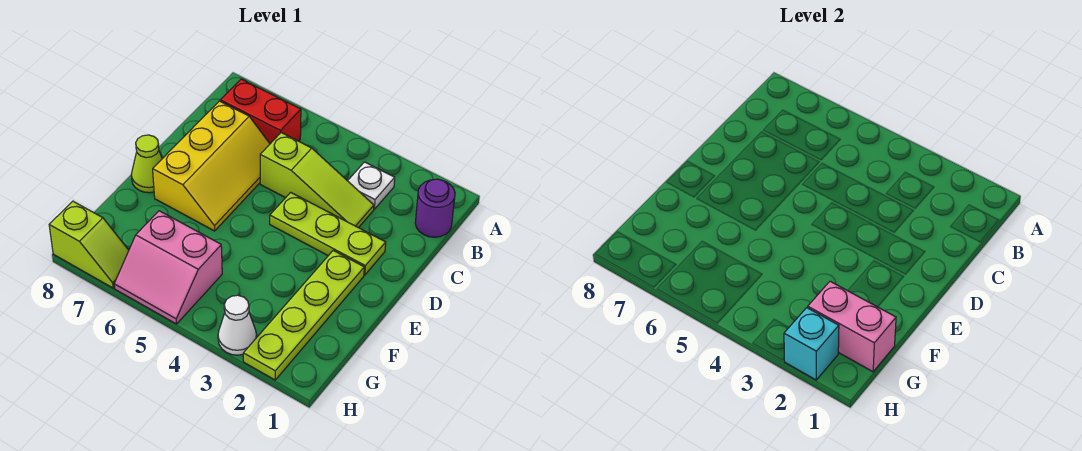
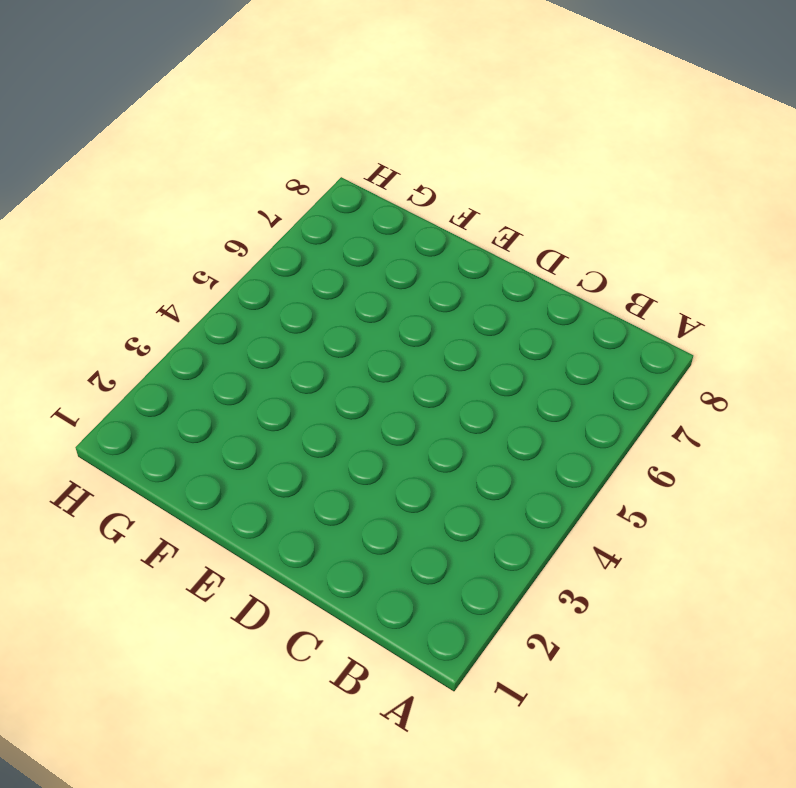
none -> purple round brick B1 level 1
none -> white plate B3 level 1
none -> red brick B6:B7 level 1

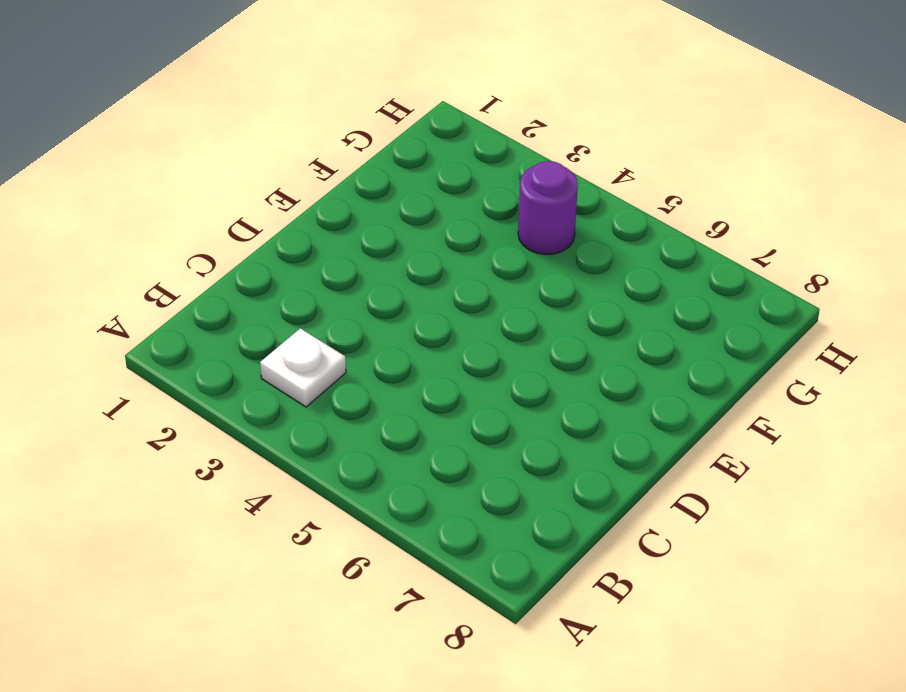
purple round brick G4 level 1 -> purple round brick B1 level 1
none -> red brick B6:B7 level 1
none -> lime slope C3:C5 level 1 top 5
none -> yellow slope C6:E7 level 1 top 7

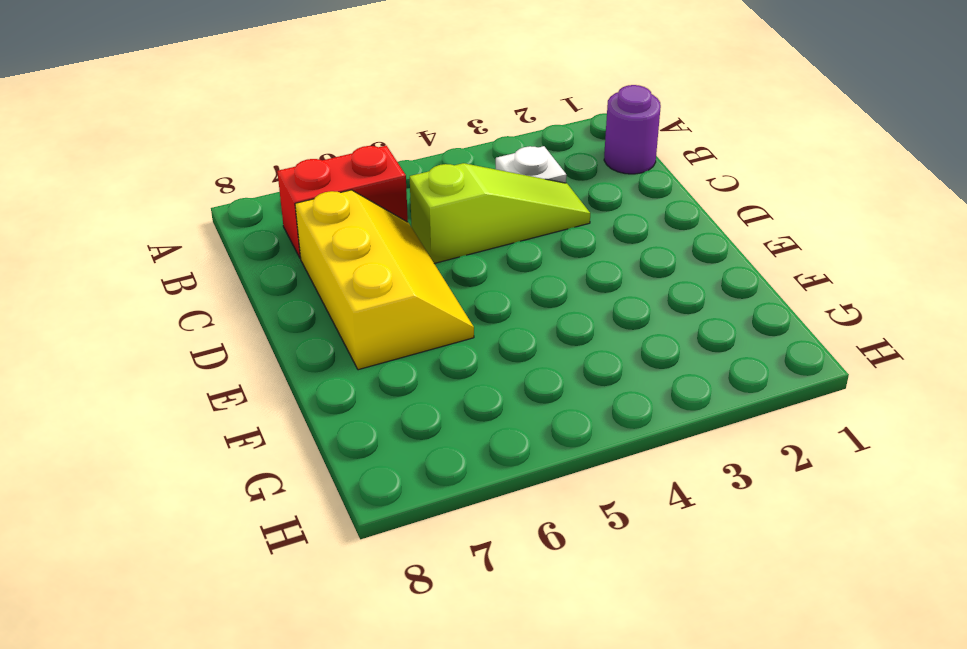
none -> lime plate D2:D4 level 1
none -> lime plate E2:H2 level 1
none -> lime cone E8 level 1

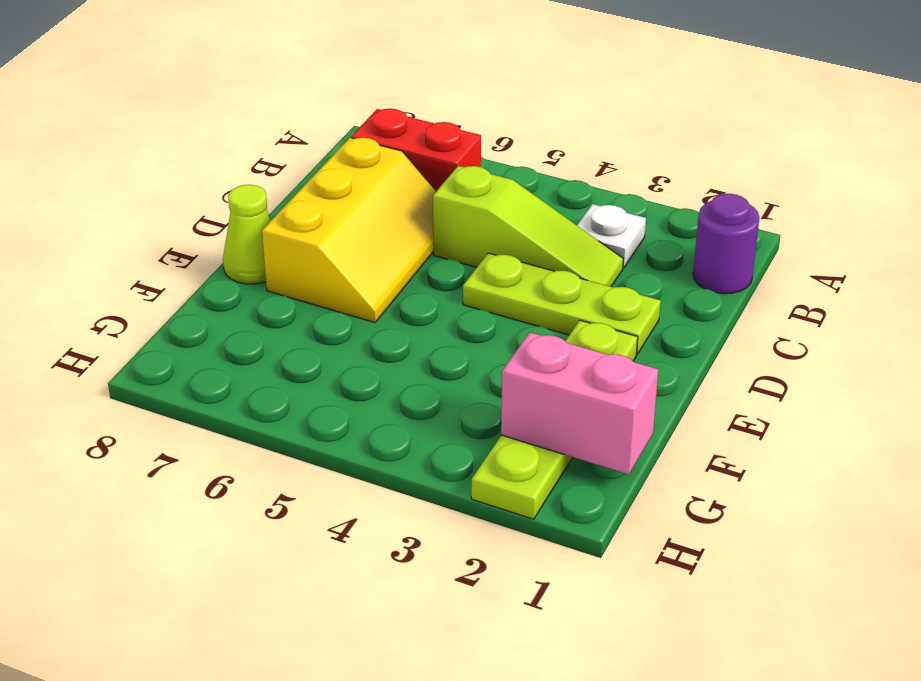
none -> pink slope G5:H6 level 1 top G
none -> white cone H3 level 1
none -> lime slope H7:H8 level 1 top 8

